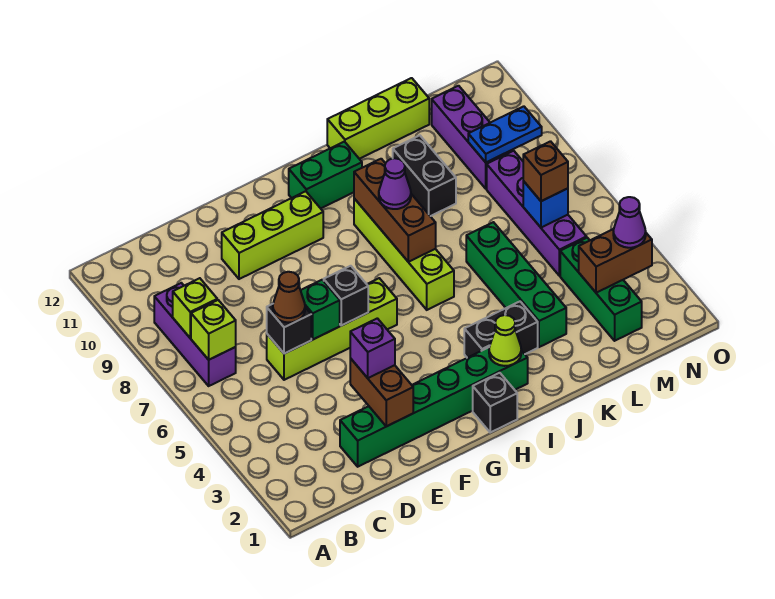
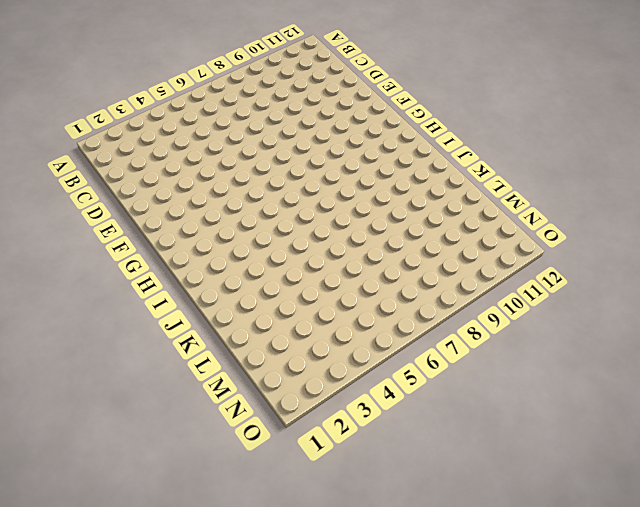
none -> purple brick B7:B9 level 1
none -> green brick D2:I2 level 1
none -> lime brick D6:G6 level 1
none -> lime brick E10:G10 level 1

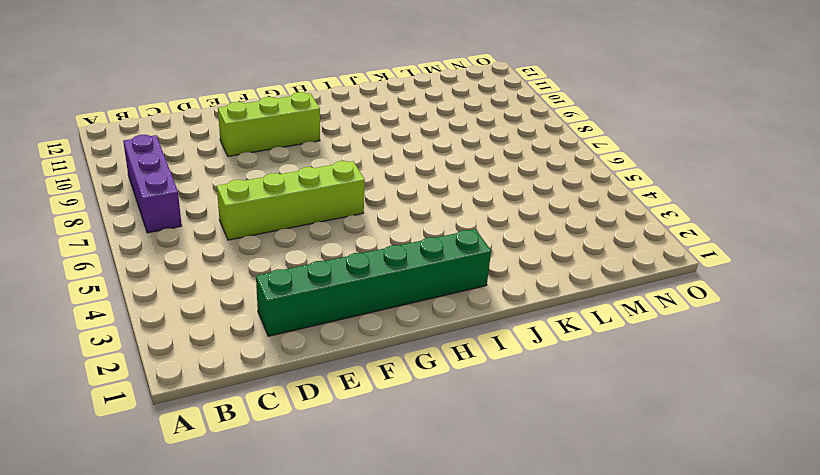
none -> black brick H1 level 1
none -> green brick H11:I11 level 1
none -> black brick I3:J3 level 1
none -> lime brick I6:I9 level 1

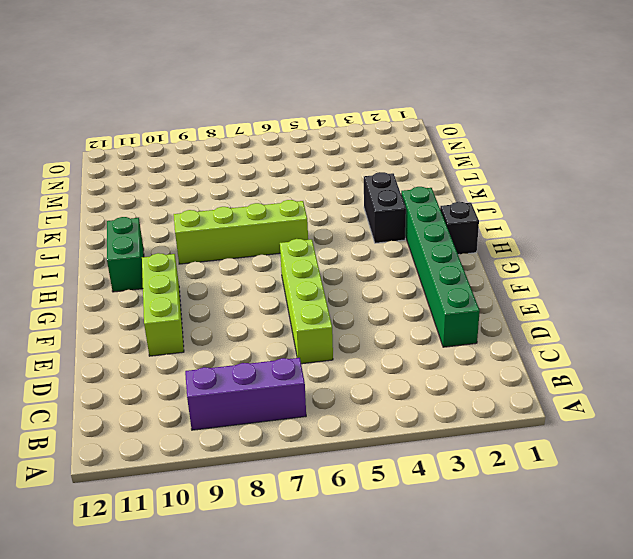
none -> lime brick J12:L12 level 1
none -> green brick K3:K6 level 1
none -> black brick K9:K10 level 1
none -> green brick M2:M4 level 1

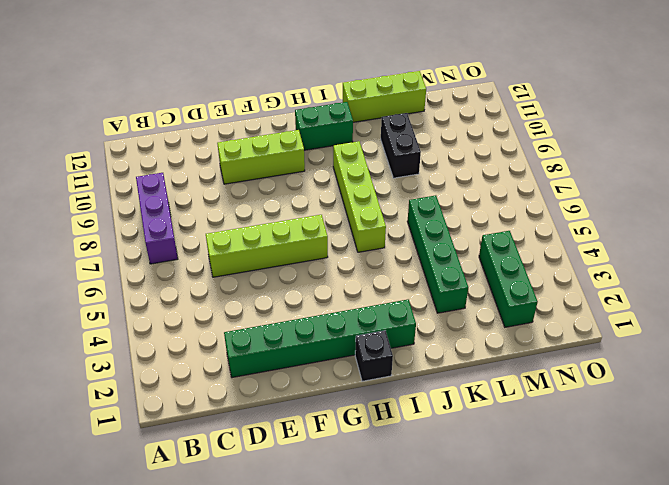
none -> black brick I3:J3 level 1
none -> purple brick M5:M8 level 1
none -> purple brick M9:M11 level 1
none -> lime brick B7 level 2

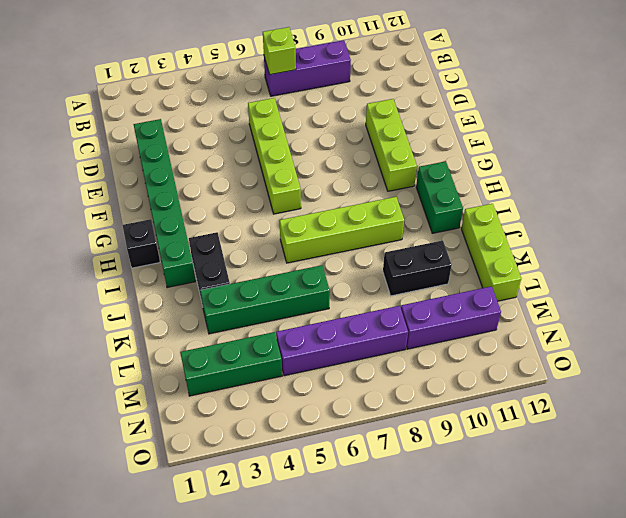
none -> lime brick B8 level 2
none -> black brick D6 level 2
none -> brown brick E2:E3 level 2
none -> green brick E6 level 2

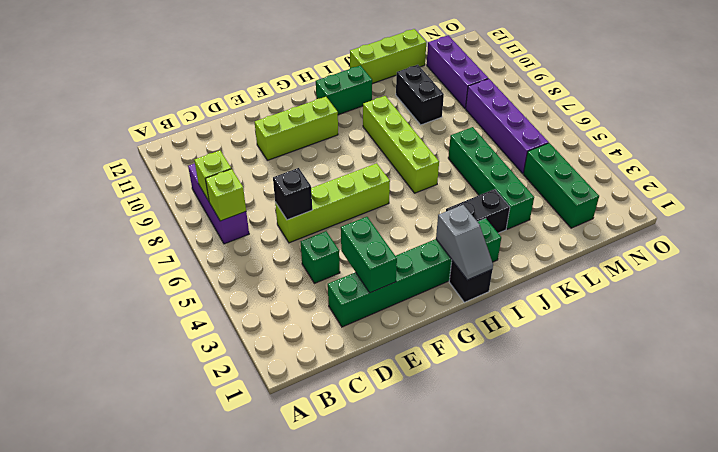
green brick D4 level 1 -> green brick E6 level 2
green brick E2:E3 level 2 -> brown brick E2:E3 level 2
grey slope H1:H2 level 2 top 2 -> none
none -> black brick F6 level 2
none -> lime cone I2 level 2
none -> brown brick I7:I9 level 2
none -> brown brick M3:N3 level 2

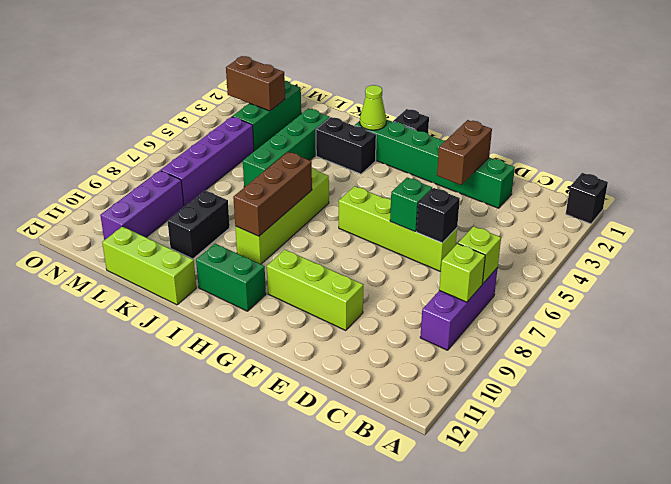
black brick A1 level 1 -> black brick F6 level 2
none -> blue brick M6 level 2
none -> blue plate M9:N9 level 2
none -> brown cone D6 level 3
none -> purple brick E3 level 3

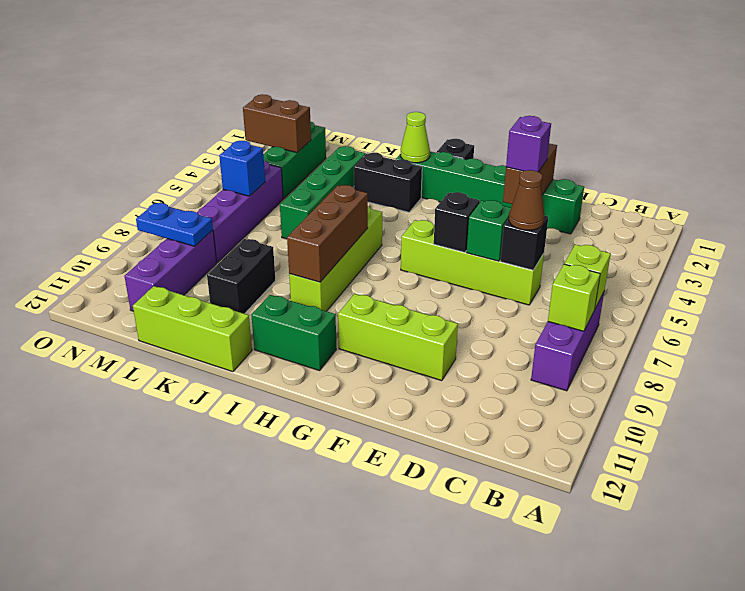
none -> purple cone I8 level 3
none -> brown brick M6 level 3
none -> purple cone N3 level 3

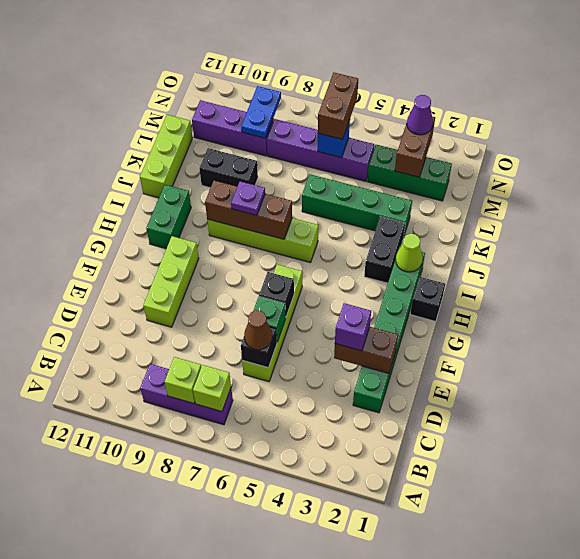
purple plate I8 level 3 -> purple cone I8 level 3
brown brick M6:N6 level 3 -> brown brick M6 level 3

